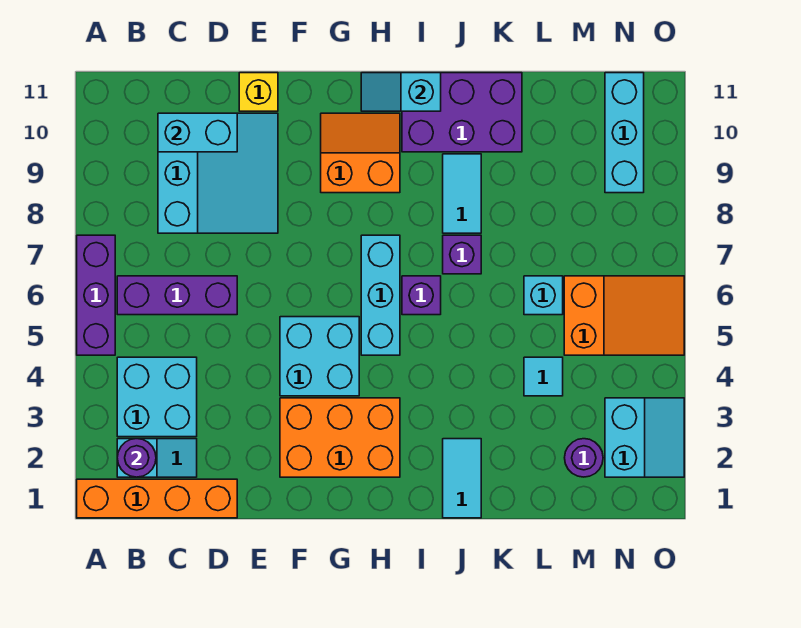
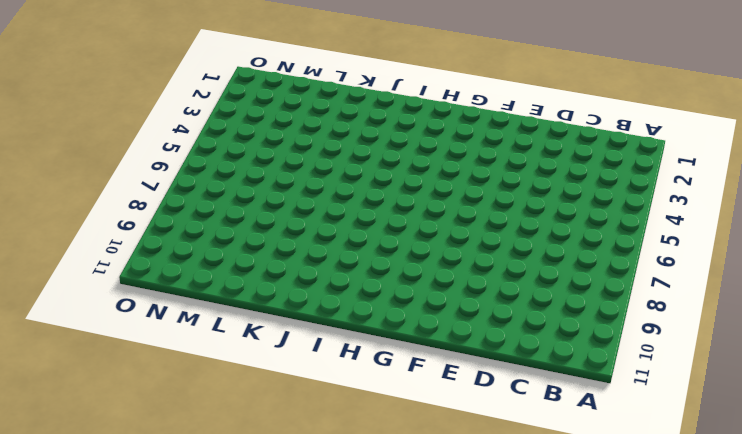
none -> orange brick A1:D1 level 1
none -> purple brick A5:A7 level 1
none -> cyan slope B2:C2 level 1 top B

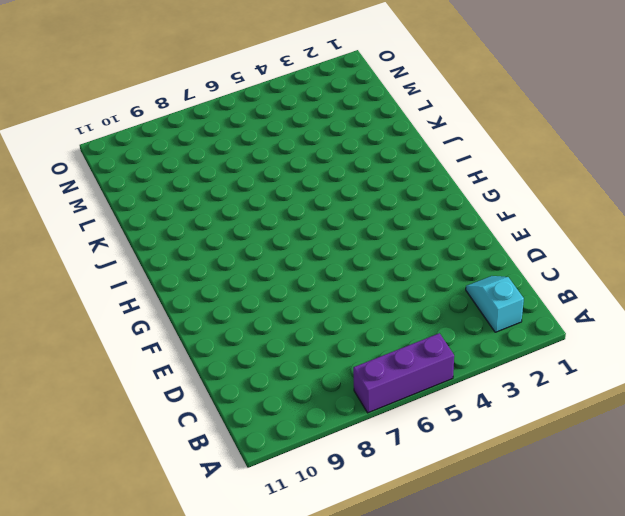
none -> orange brick A1:D1 level 1
none -> cyan brick B3:C4 level 1
none -> purple brick B6:D6 level 1

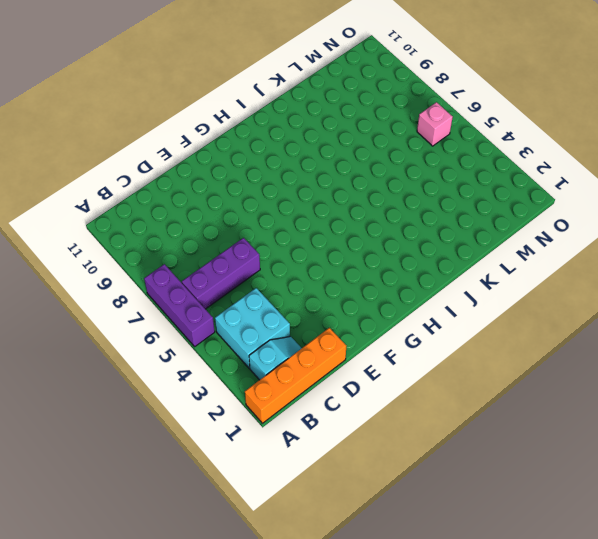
pink brick N6 level 1 -> orange slope M5:O6 level 1 top M
none -> cyan slope C8:E10 level 1 top C
none -> yellow brick E11 level 1
none -> orange brick F2:H3 level 1

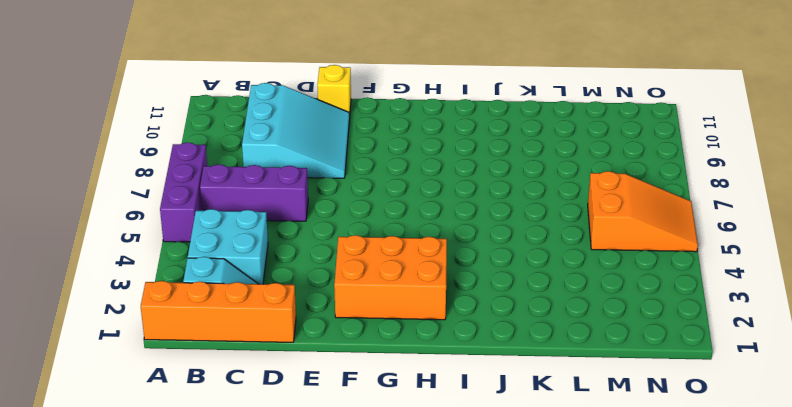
none -> cyan brick F4:G5 level 1
none -> orange slope G9:H10 level 1 top 9
none -> cyan brick H5:H7 level 1

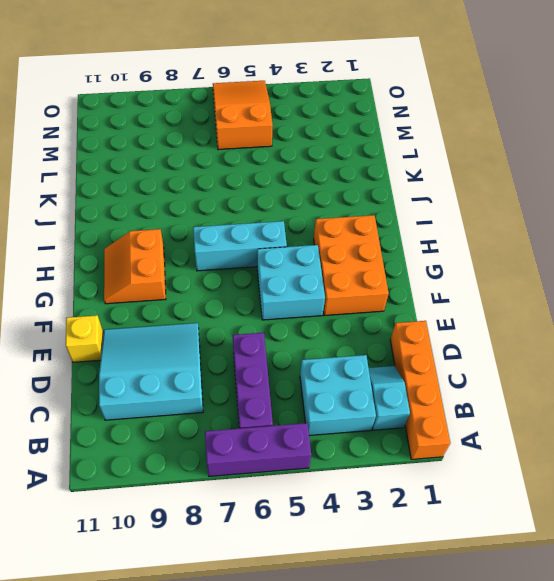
none -> purple brick I6 level 1
none -> purple brick I10:K11 level 1
none -> cyan tile J1:J2 level 1

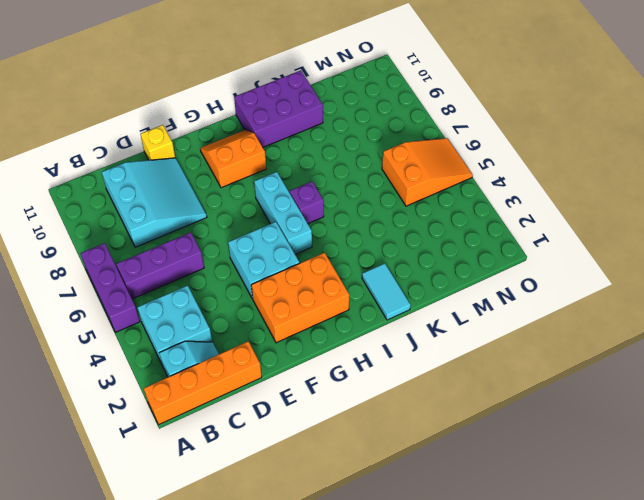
none -> purple brick J7 level 1
none -> cyan tile J8:J9 level 1
none -> cyan tile L4 level 1

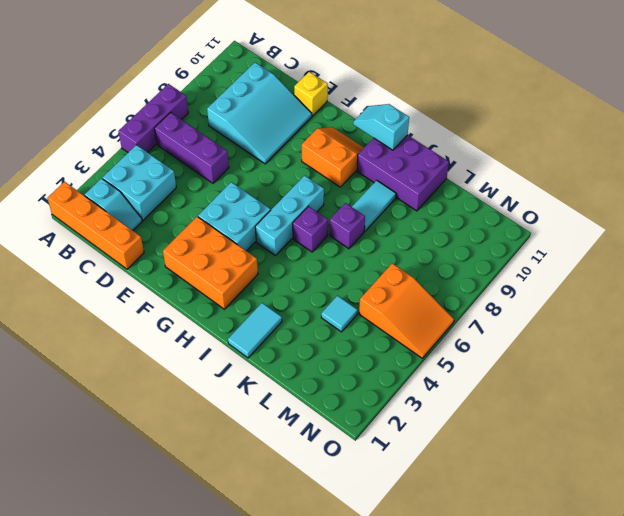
none -> cyan brick L6 level 1
none -> purple round brick M2 level 1
none -> cyan slope N2:O3 level 1 top N

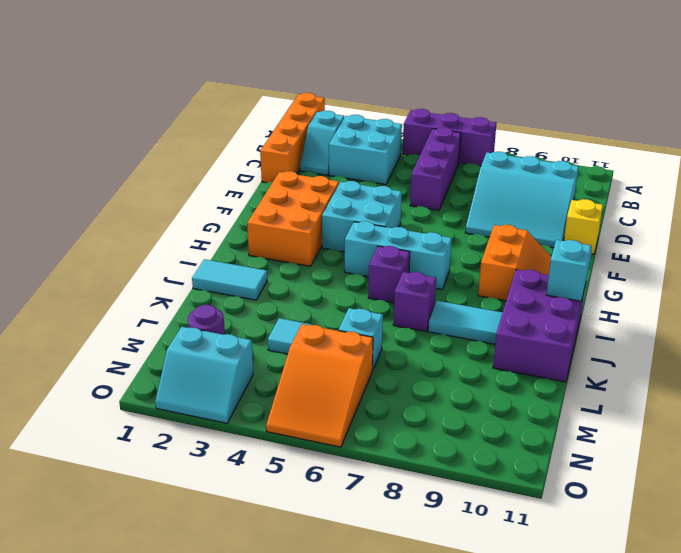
none -> cyan brick N9:N11 level 1
none -> purple round brick B2 level 2
none -> cyan brick C10:D10 level 2

